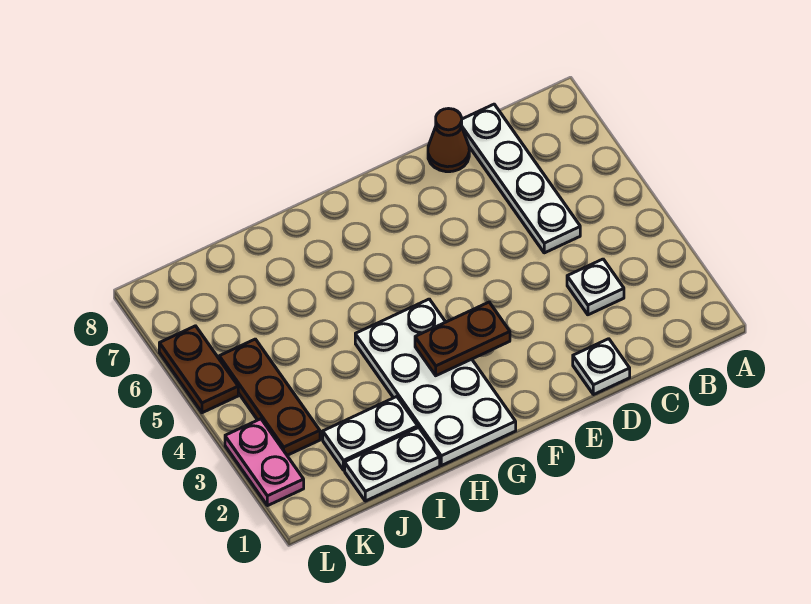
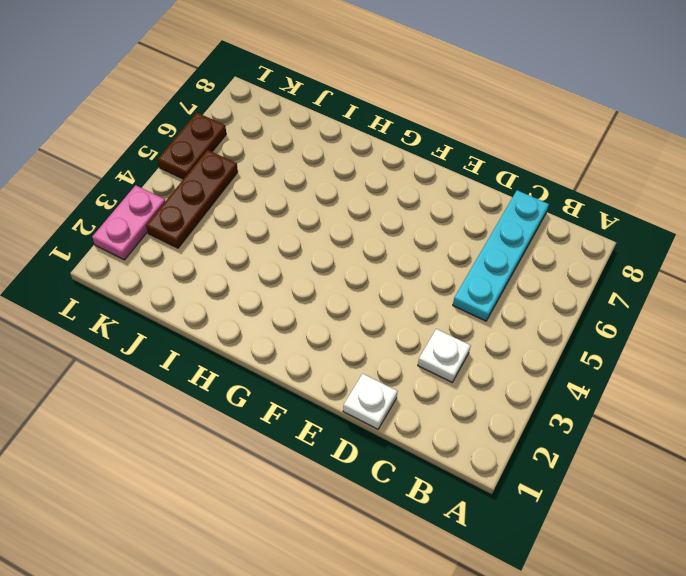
cyan plate C5:C8 level 1 -> white plate C5:C8 level 1
none -> brown cone D8 level 1
none -> white plate G1:H4 level 1

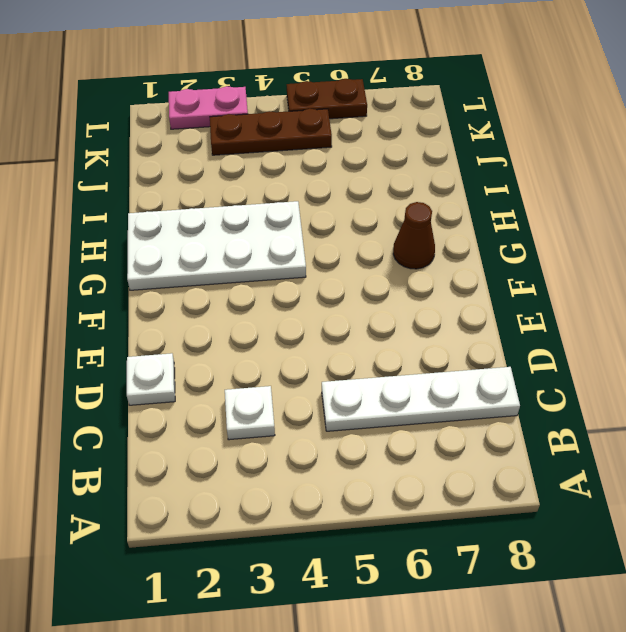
brown cone G7 level 1 -> brown cone D8 level 1
none -> white plate I1:J1 level 1
none -> white plate I2:J2 level 1

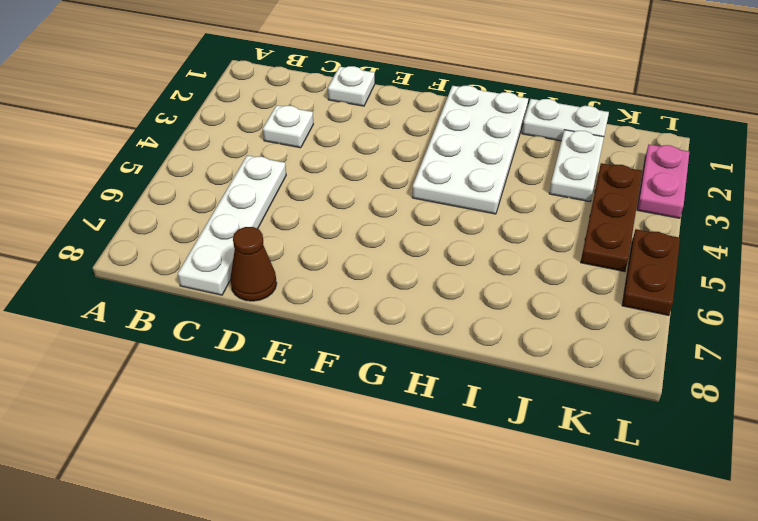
white plate J2:J3 level 1 -> white plate I2:J2 level 1
none -> brown plate F3:G3 level 2

